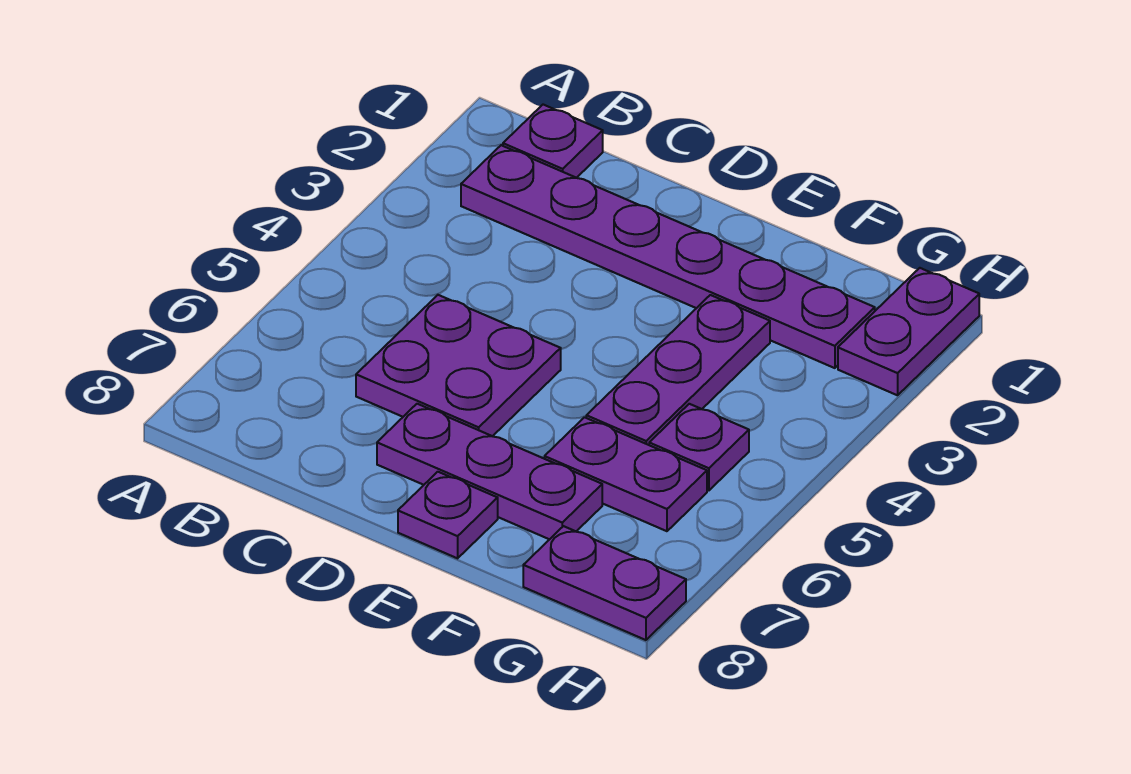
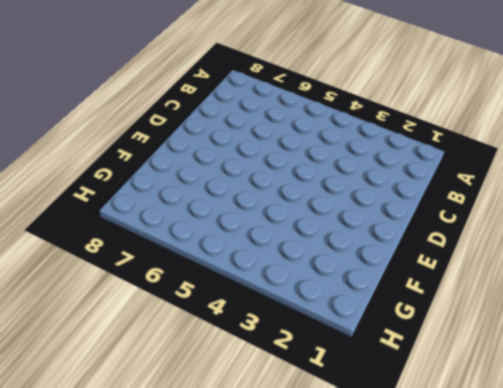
none -> purple plate B1 level 1
none -> purple plate B2:G2 level 1

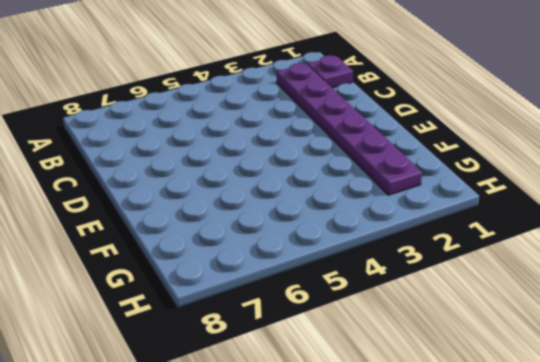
none -> purple plate C5:D6 level 1
none -> purple plate D7:F7 level 1

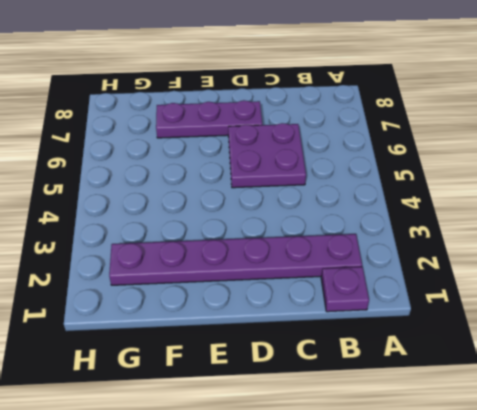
none -> purple plate E8 level 1
none -> purple plate F3:F5 level 1

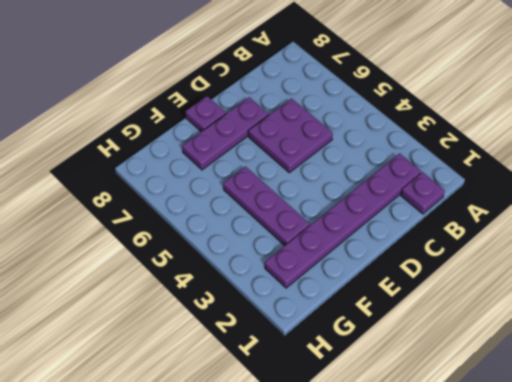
none -> purple plate F6:G6 level 1
none -> purple plate G5 level 1

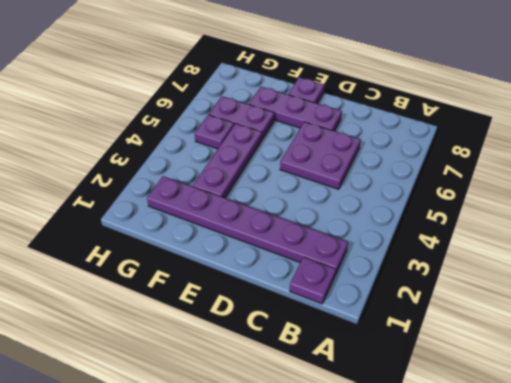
none -> purple plate G8:H8 level 1
none -> purple plate H1:H2 level 1

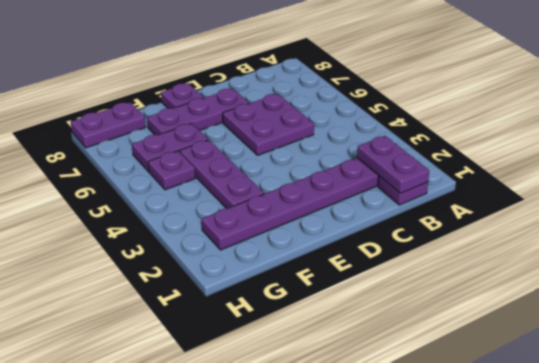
purple plate B1:B2 level 2 -> purple plate H1:H2 level 1

